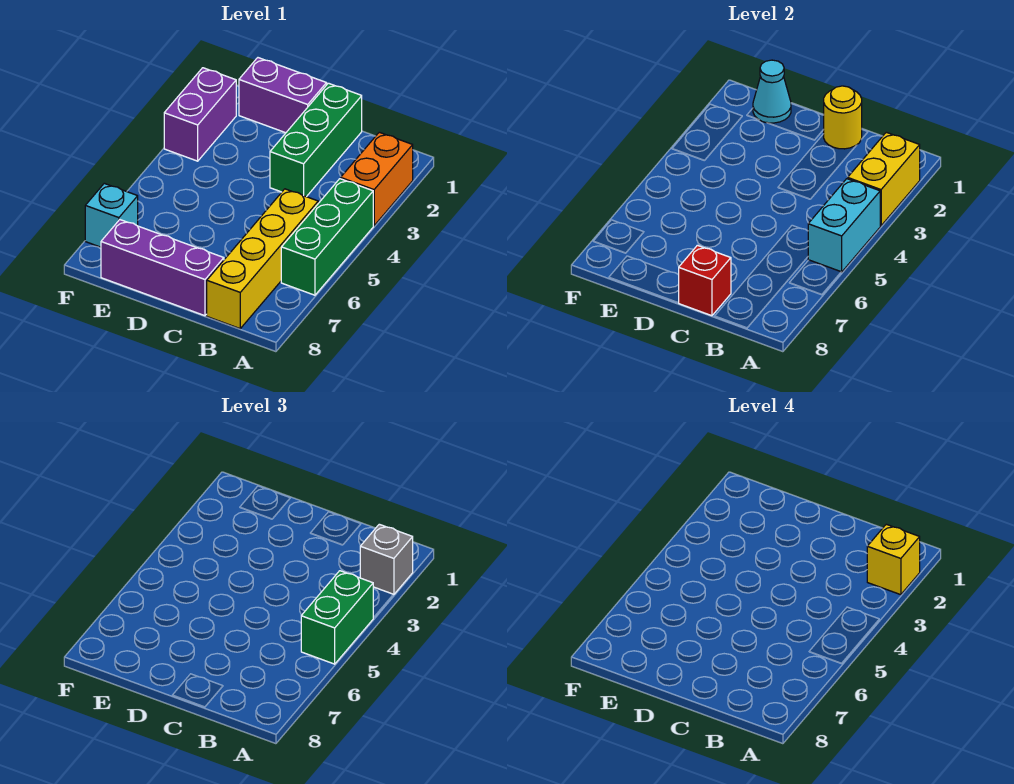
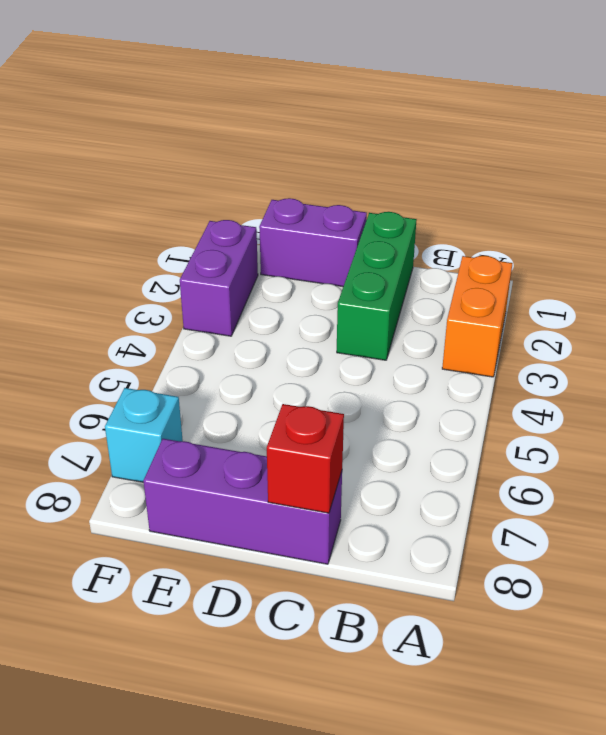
none -> green brick A4:A6 level 1
none -> yellow brick B5:B8 level 1
none -> yellow brick A2:A3 level 2

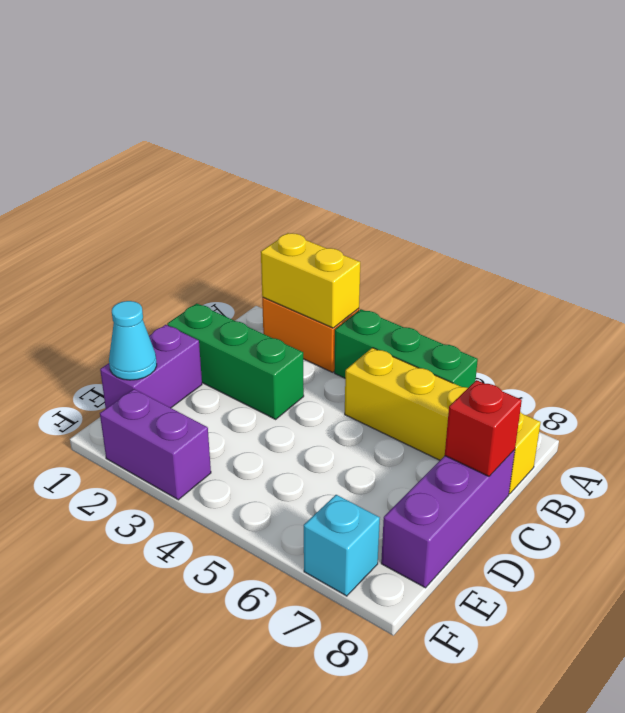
none -> cyan brick A4:A5 level 2
none -> yellow round brick C1 level 2
none -> grey brick A2 level 3

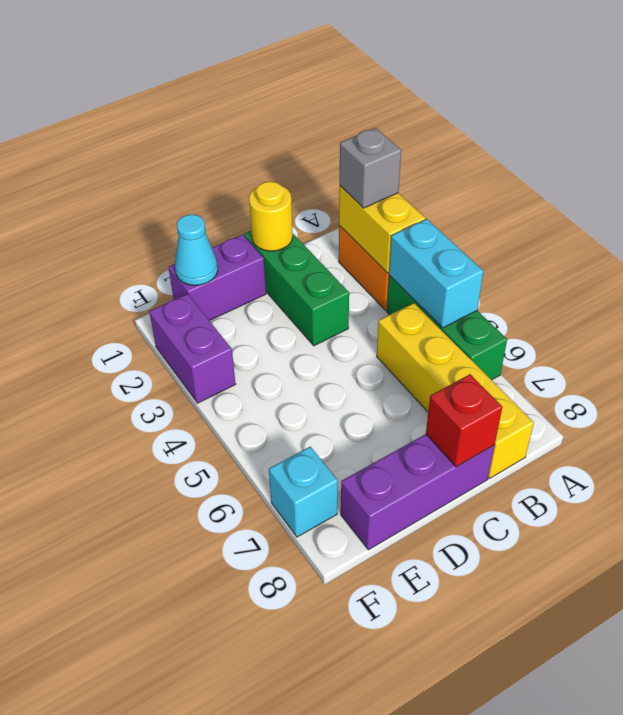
none -> green brick A4:A5 level 3
none -> yellow brick A2 level 4

